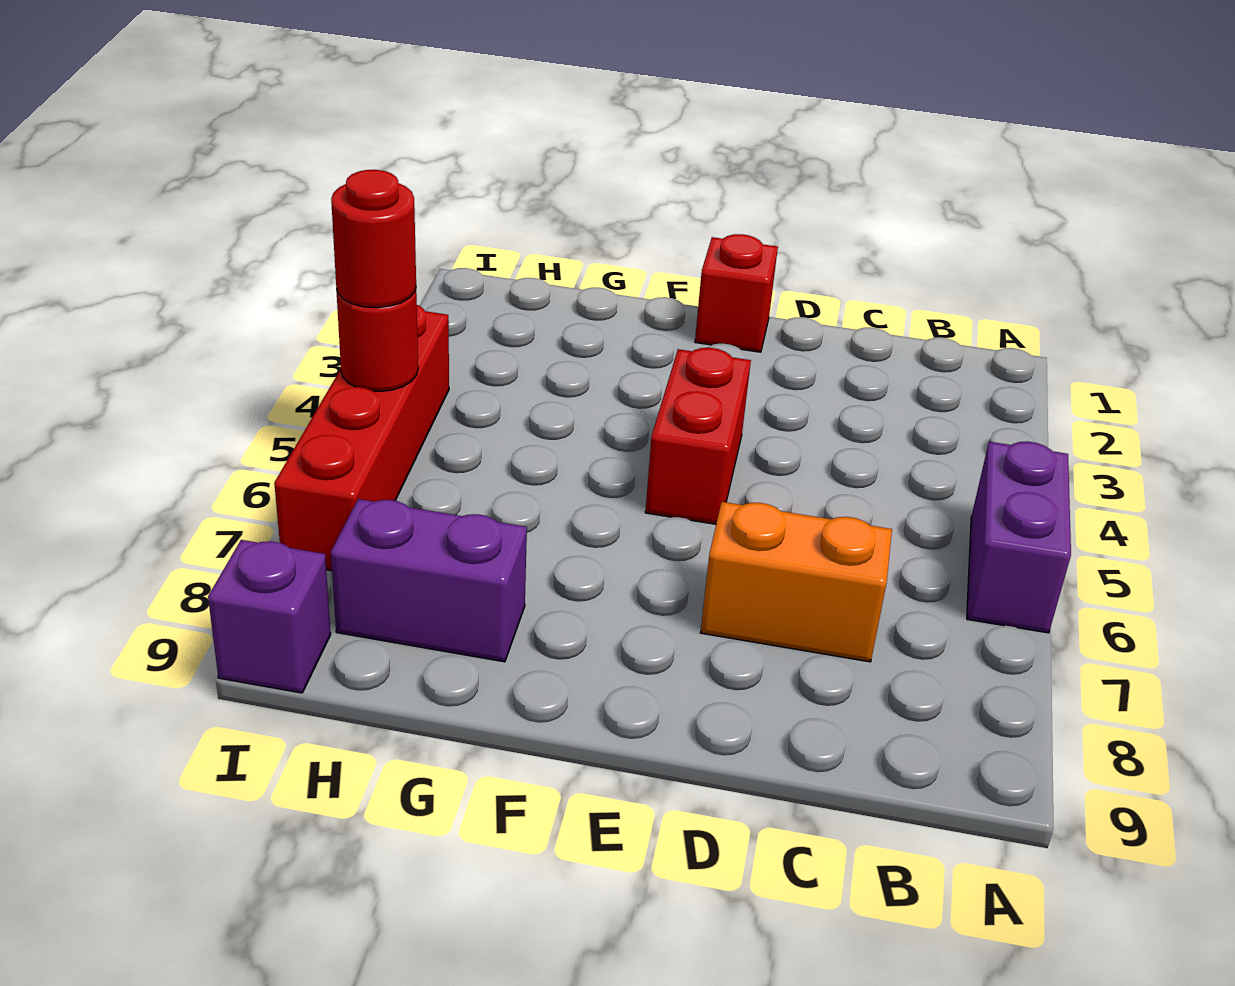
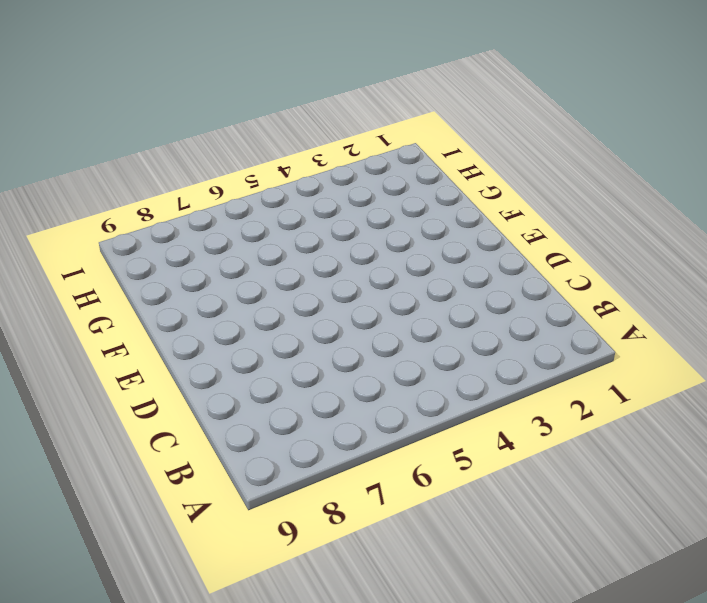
none -> purple brick A5:A6 level 1
none -> orange brick C7:D7 level 1

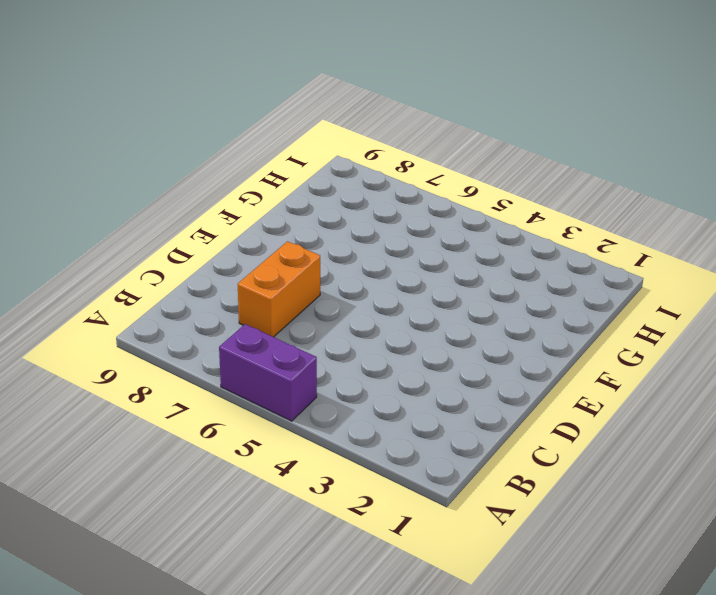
none -> red brick E1 level 1
none -> red brick E4:E5 level 1

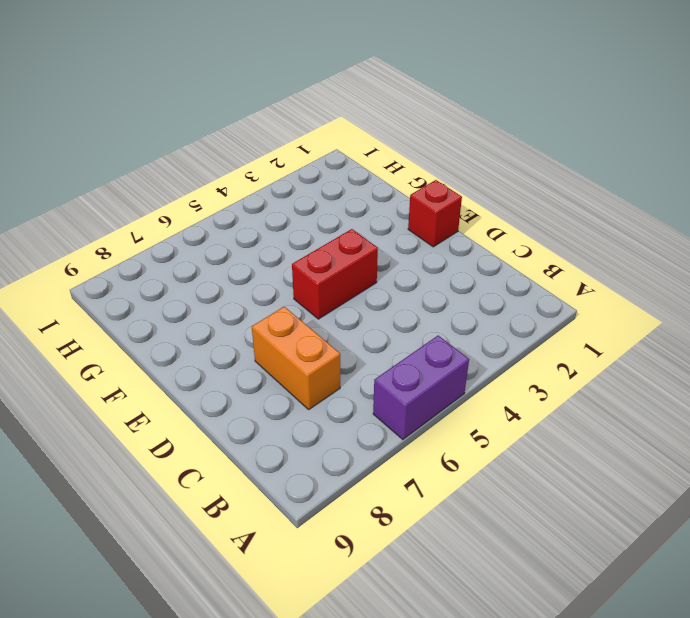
none -> purple brick G8:H8 level 1
none -> red brick I4:I7 level 1

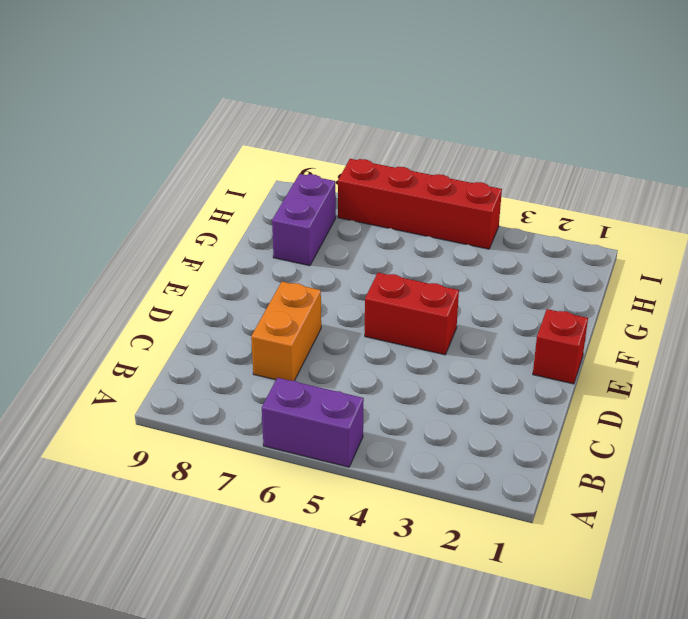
none -> purple brick I9 level 1
none -> red round brick I5 level 2

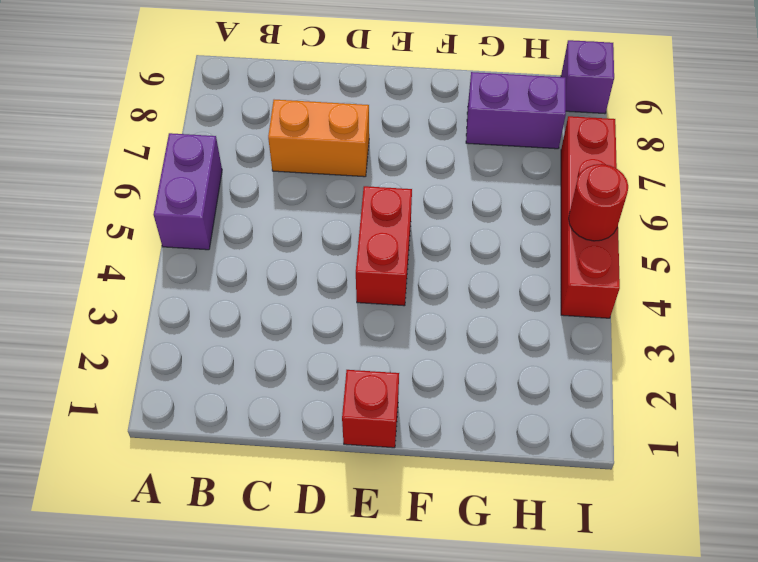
none -> red round brick I5 level 3

